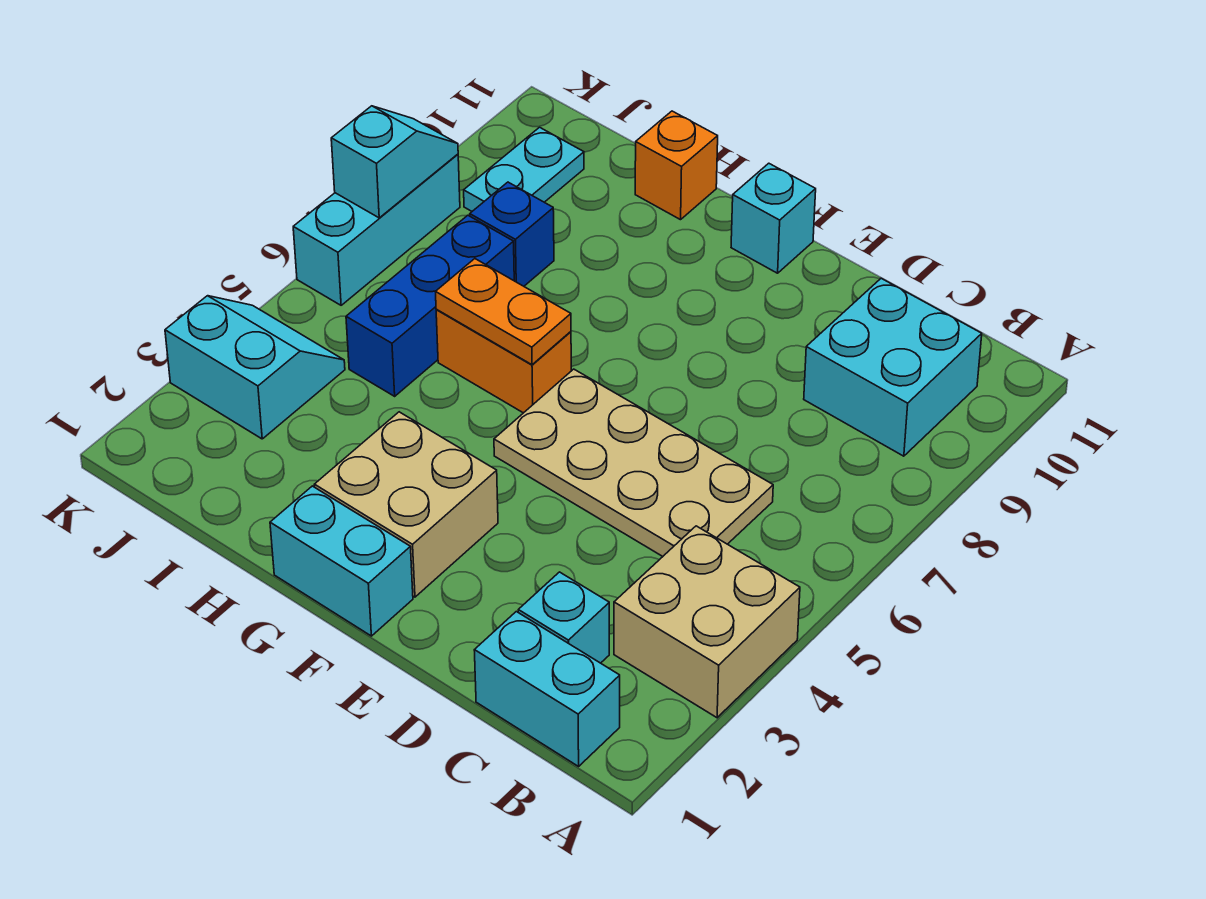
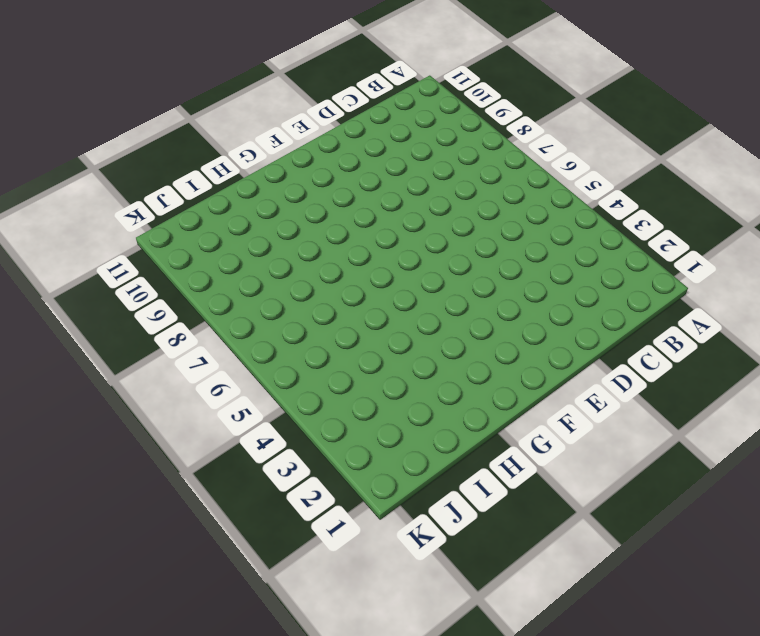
none -> tan brick A3:B4 level 1
none -> cyan brick B1:C1 level 1
none -> cyan brick B9:C10 level 1

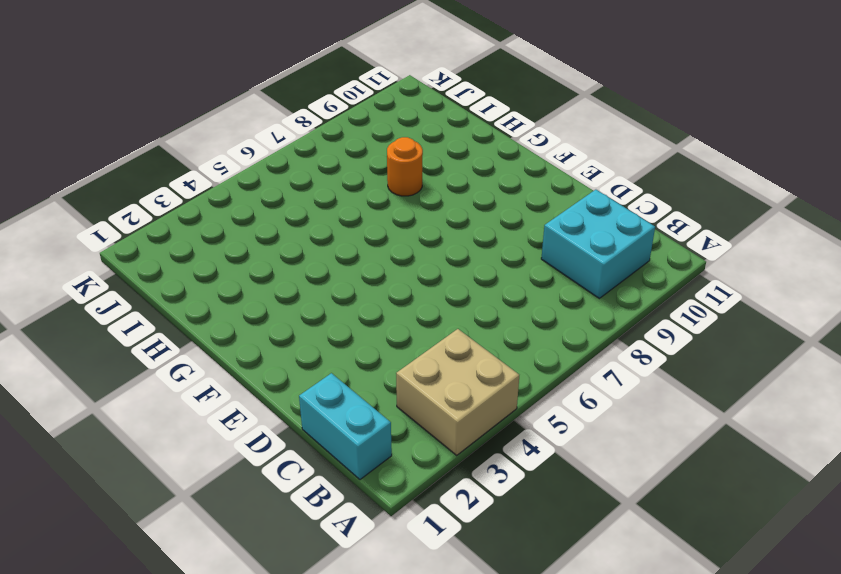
orange round brick H8 level 1 -> none
none -> cyan brick C2 level 1
none -> tan plate C5:F6 level 1
none -> cyan brick F1:G1 level 1

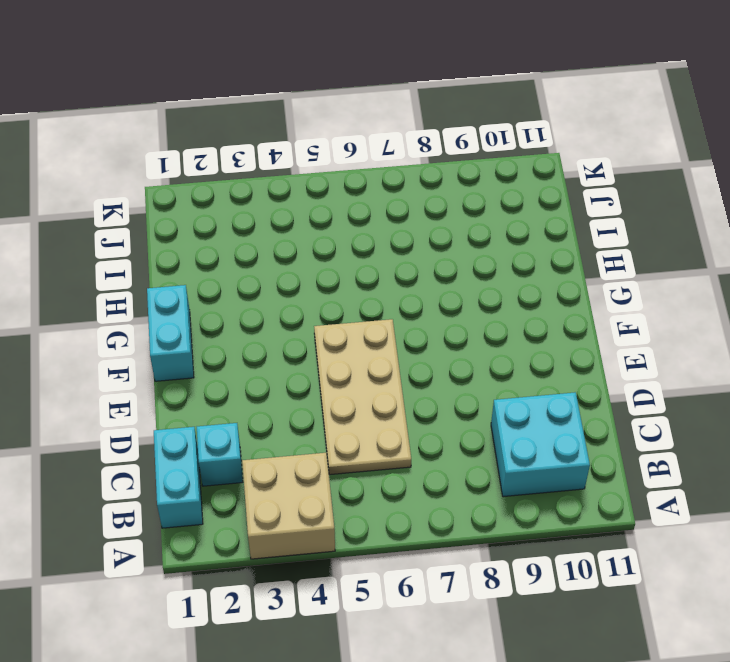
none -> tan brick F2:G3 level 1
none -> cyan brick F11 level 1
none -> orange brick G6:H6 level 1

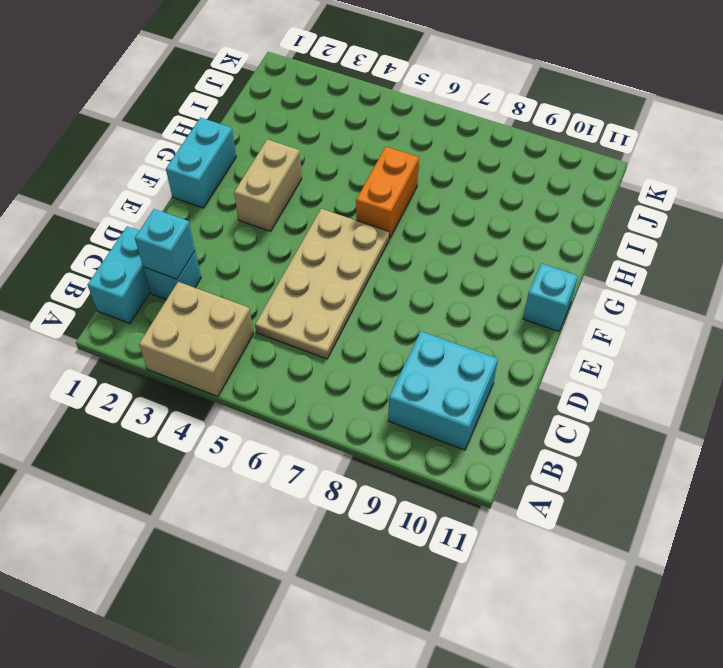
cyan brick C2 level 2 -> none
tan brick F3:G3 level 1 -> tan brick F2:G3 level 1
none -> orange brick H11 level 1
none -> blue brick I5:I7 level 1
none -> blue brick I8 level 1

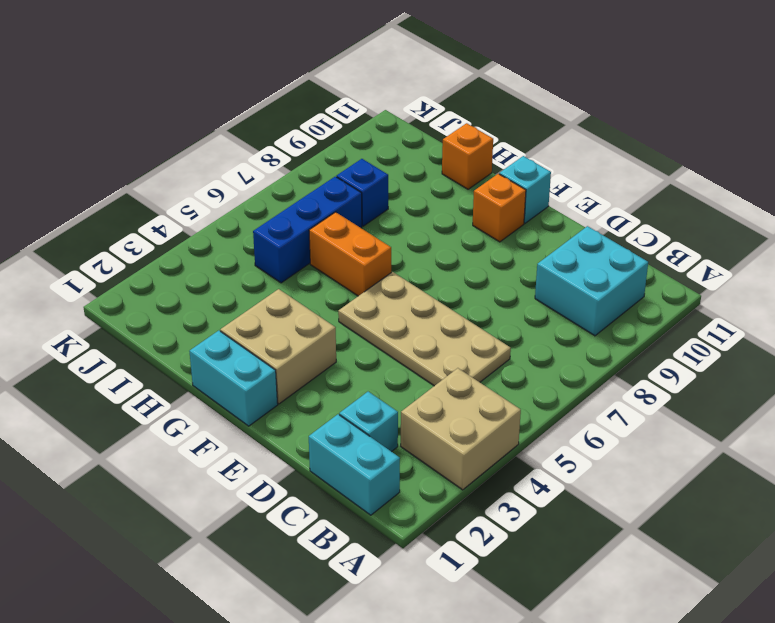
orange brick F10 level 1 -> none
none -> cyan slope J3:K4 level 1 top 3
none -> cyan plate J9:J10 level 1
none -> cyan brick K6:K8 level 1

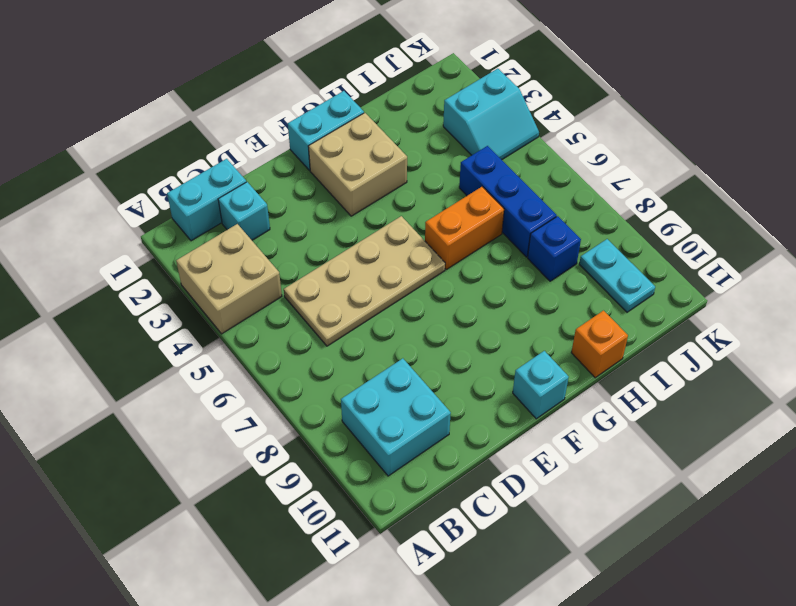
none -> cyan brick K6:K8 level 1
none -> orange plate G6:H6 level 2
none -> cyan slope K7:K8 level 2 top 7

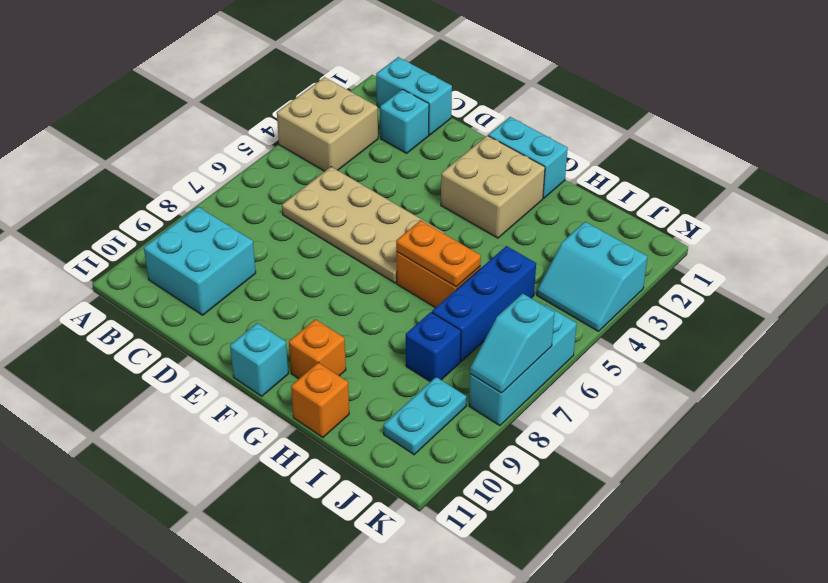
orange brick G10 level 1 -> none

